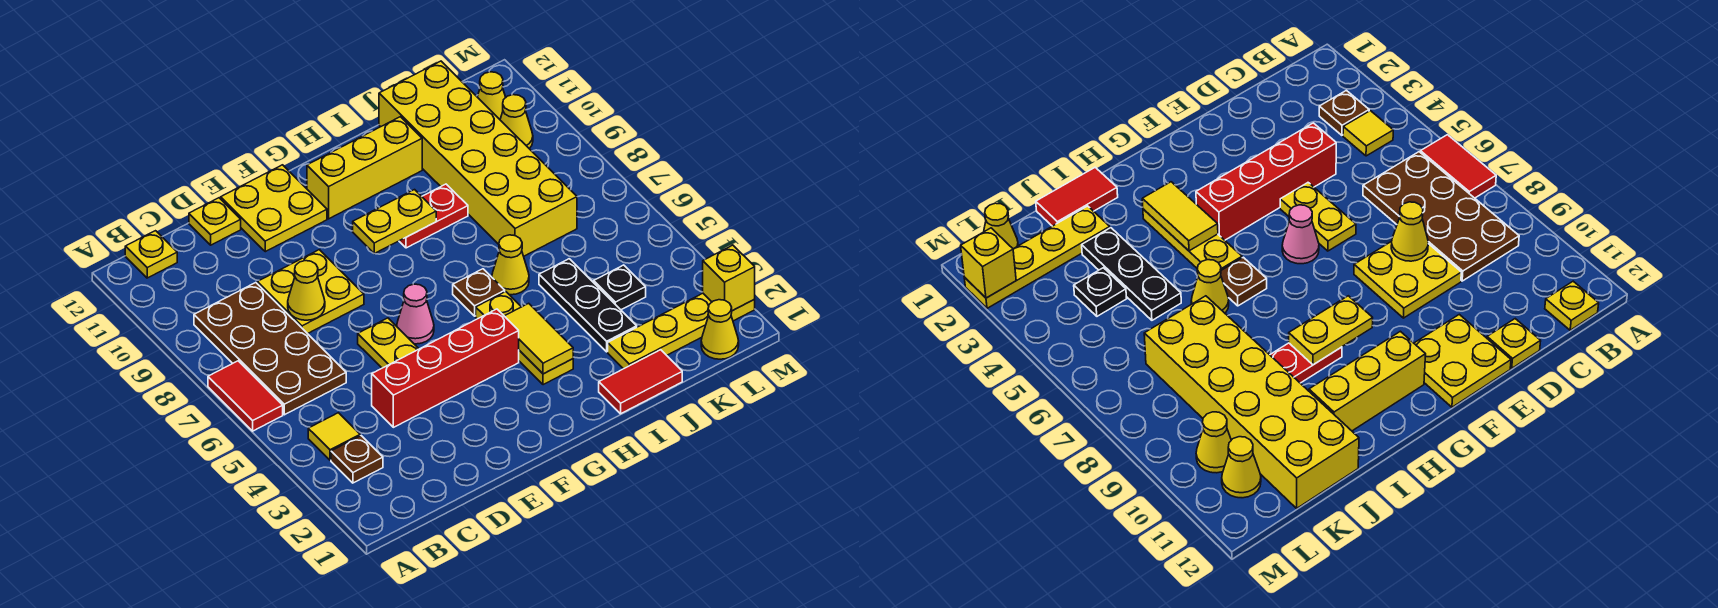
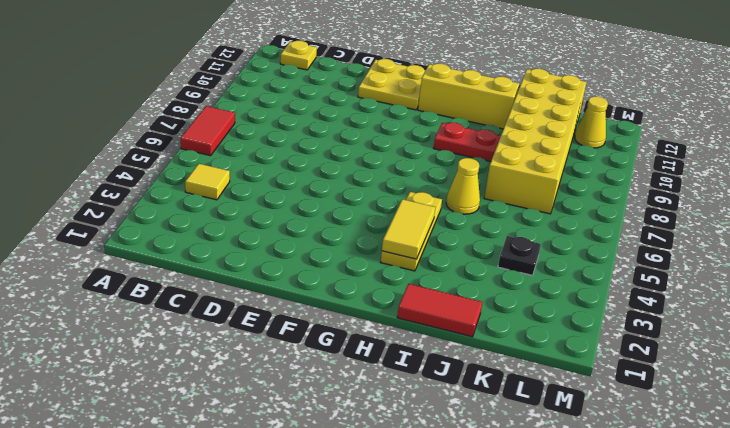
none -> brown plate B3 level 1
none -> brown plate B6:C9 level 1
none -> red brick D4:G4 level 1

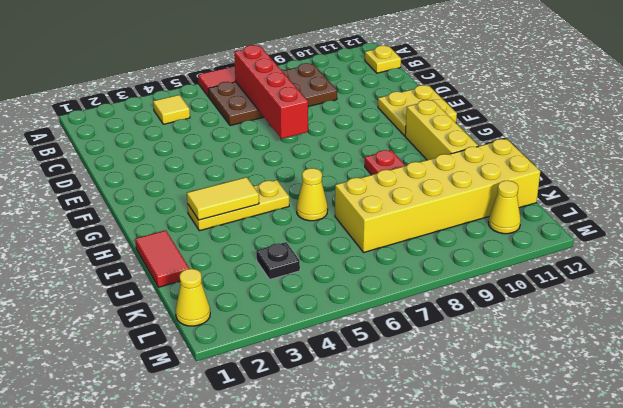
red brick B7:E7 level 2 -> red brick D4:G4 level 1
none -> brown plate B3 level 1
none -> yellow plate D8:E9 level 1
none -> yellow plate D12 level 1

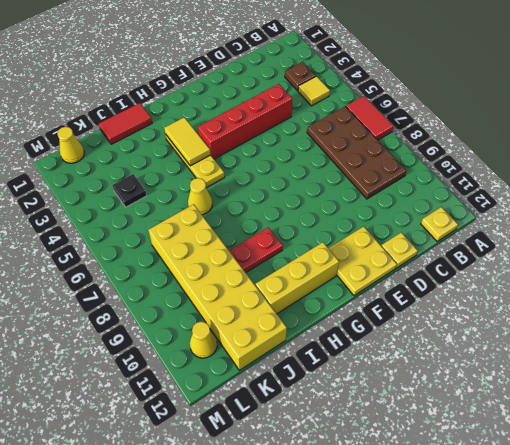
none -> yellow plate D8:E9 level 1
none -> yellow plate E5:E6 level 1
none -> pink cone F6 level 1

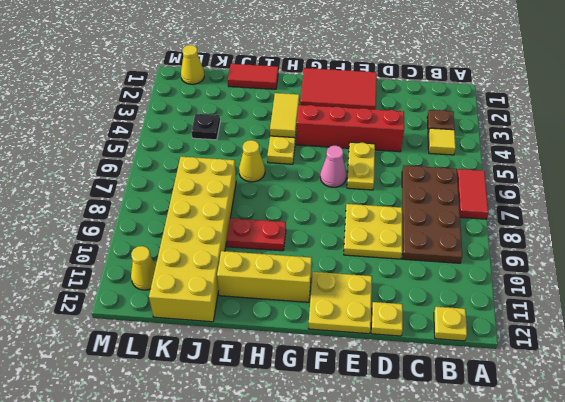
red tile E1:G2 level 1 -> none
none -> brown plate H6 level 1
none -> yellow plate J2:M2 level 1
none -> black plate J3:J5 level 1

